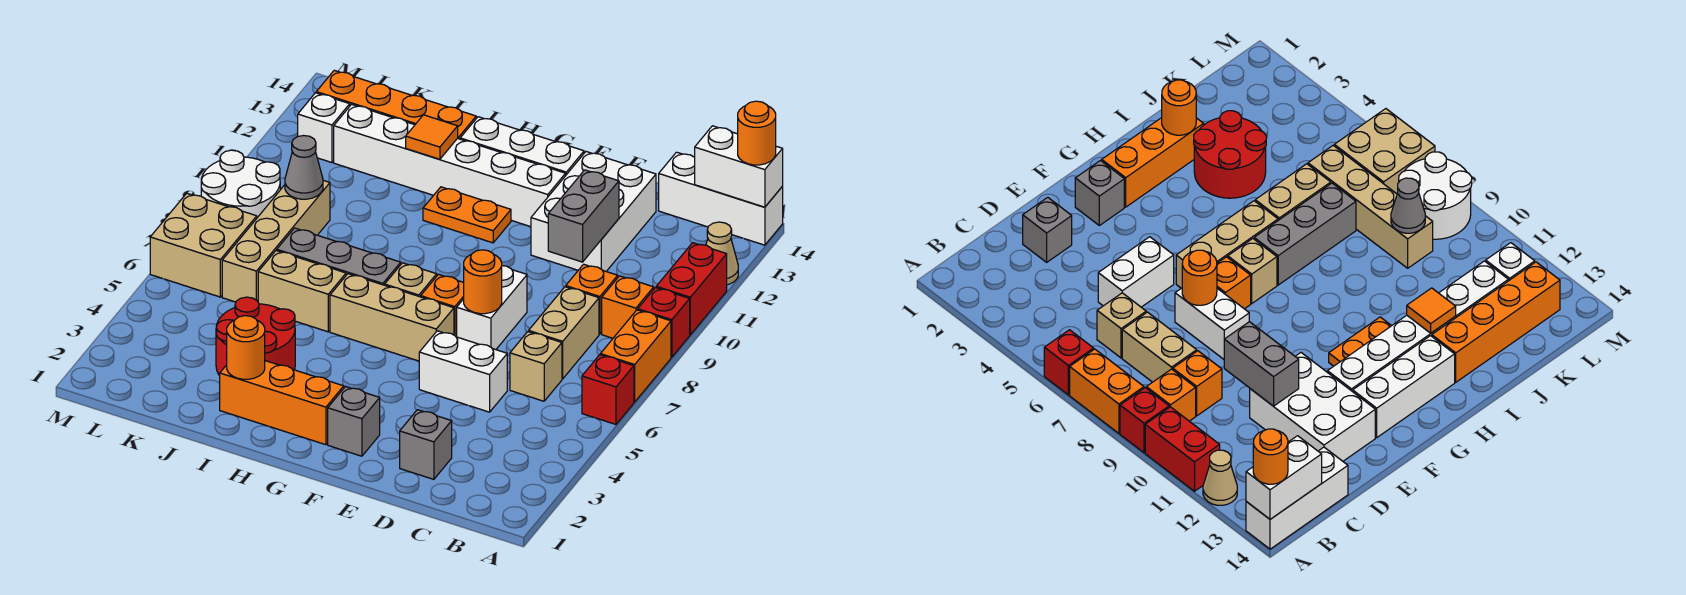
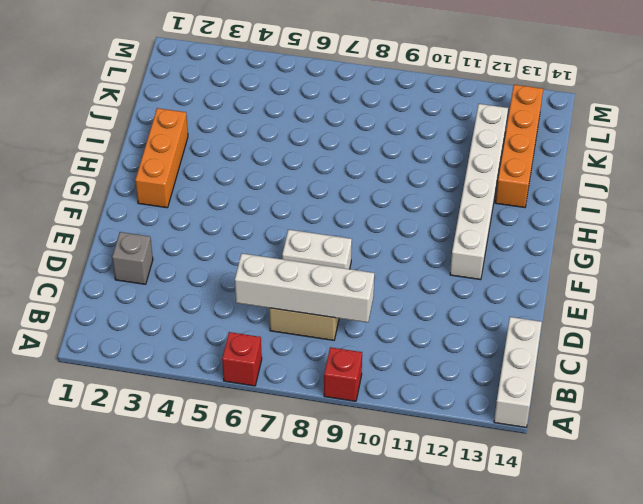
white brick C6:C9 level 2 -> none
none -> orange brick A7:A8 level 1
none -> red brick A10:A11 level 1
none -> tan cone A12 level 1
none -> orange brick B9 level 1

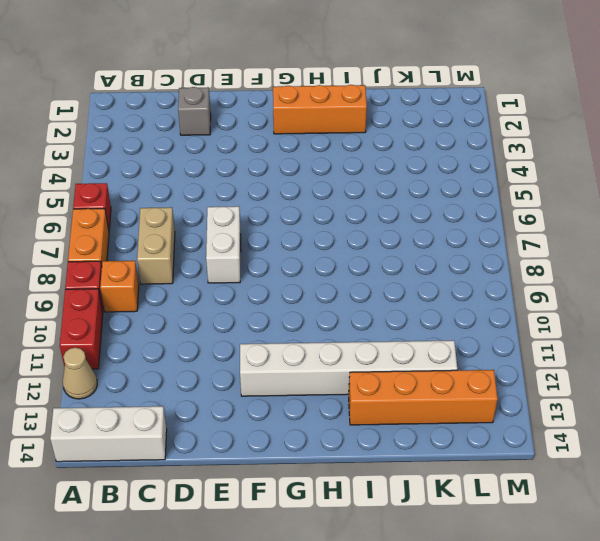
none -> tan brick C6 level 1
none -> orange brick C9 level 1
none -> white brick D5:E5 level 1
none -> white brick D11:E13 level 1

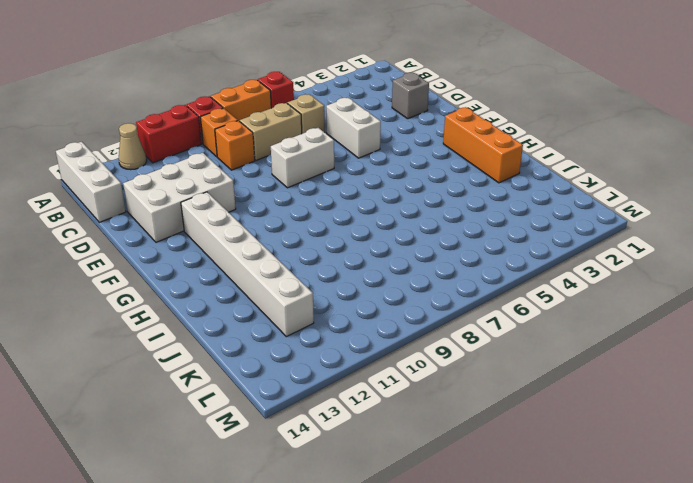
none -> grey brick F2 level 1
none -> tan brick F6:H6 level 1
none -> orange brick F7 level 1
none -> white brick F13:H13 level 1

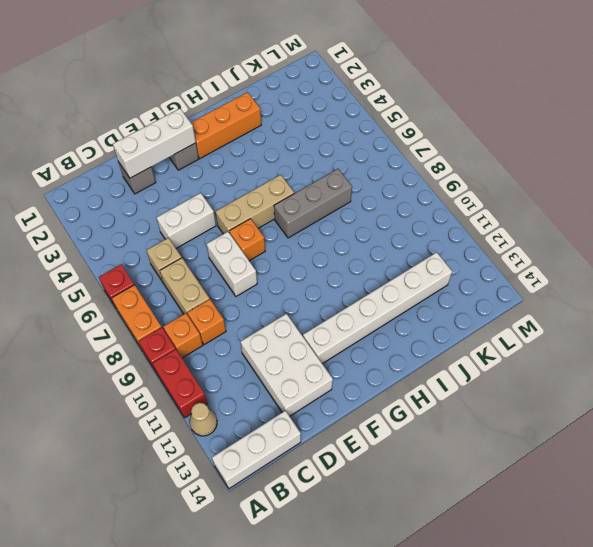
white brick D2:F2 level 2 -> white brick F13:H13 level 1
none -> tan brick G7 level 1
none -> orange plate G11:H11 level 1
none -> red round brick I3:J4 level 1
none -> tan brick I6:J6 level 1

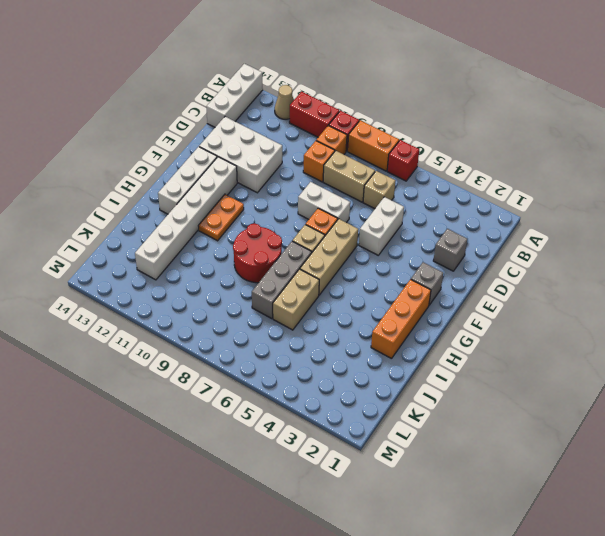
red round brick H8:I9 level 1 -> red round brick I3:J4 level 1
none -> orange brick I13:L13 level 1
none -> tan brick K6:K9 level 1
none -> tan brick L6:M7 level 1
none -> white round brick L8:M9 level 1

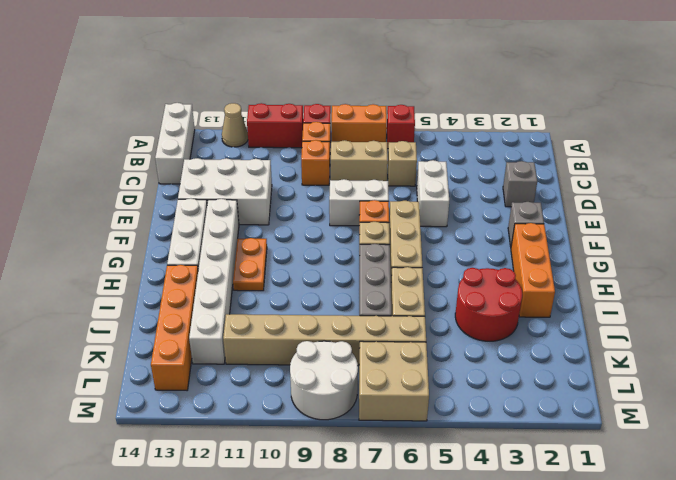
tan brick K6:K11 level 1 -> tan brick K6:K9 level 1
none -> white brick L12 level 1
none -> white brick A14:B14 level 2
none -> grey brick D10:D11 level 2
none -> orange round brick E7 level 2

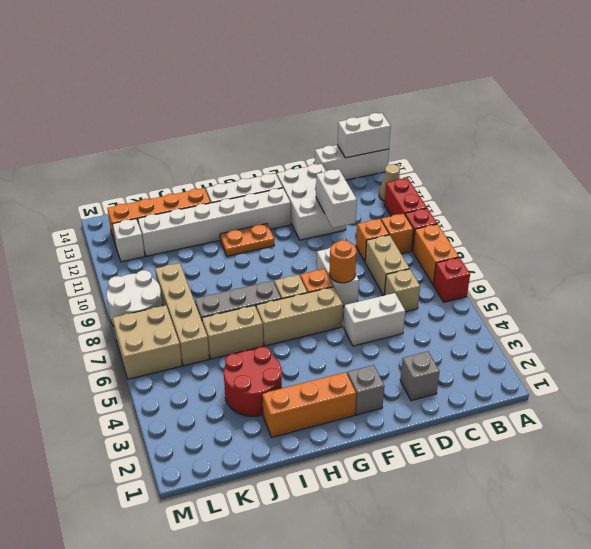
white brick D10:D11 level 2 -> grey brick D10:D11 level 2
none -> orange round brick I2 level 2
none -> orange tile I12 level 2
none -> grey cone K9 level 2
none -> orange round brick A14 level 3

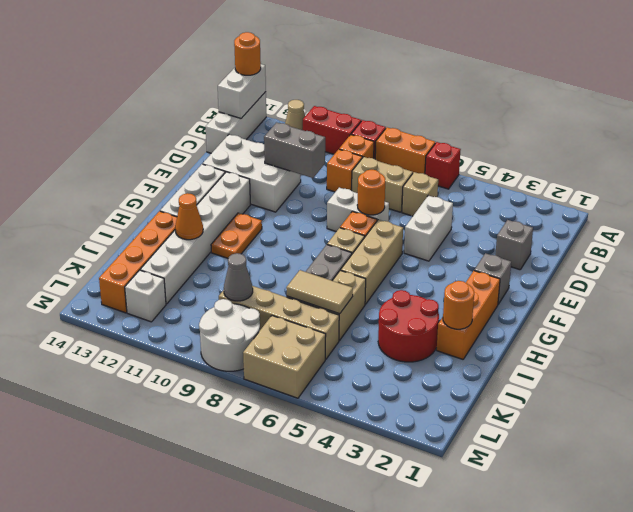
orange cone I12 level 2 -> orange tile I12 level 2
tan tile J6:J7 level 2 -> none

